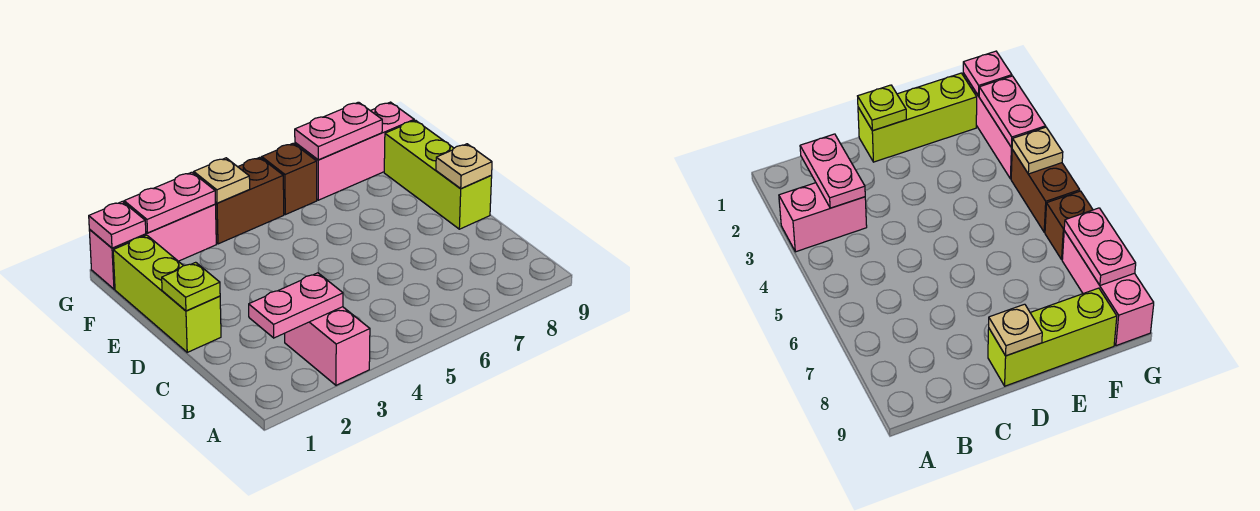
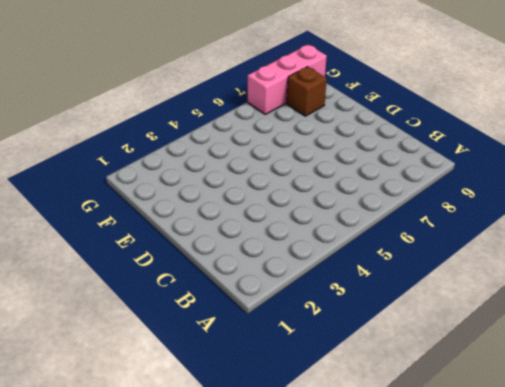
brown brick F8 level 1 -> brown brick G6 level 1
none -> pink brick A3:B3 level 1
none -> lime brick D1:F1 level 1
none -> lime brick D9:F9 level 1

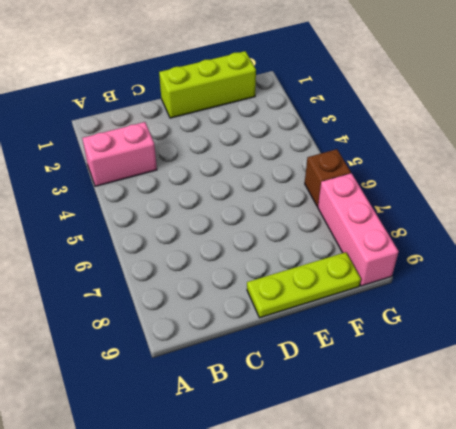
lime plate D9:F9 level 1 -> lime brick D9:F9 level 1
none -> pink brick G1:G3 level 1
none -> brown brick G4:G5 level 1
none -> pink plate B2:B3 level 2

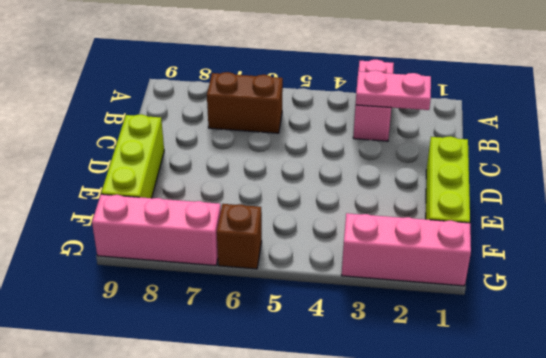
brown brick B6:B7 level 1 -> brown brick G4:G5 level 1
none -> lime plate D1 level 2
none -> tan plate D9 level 2
none -> pink plate G1 level 2

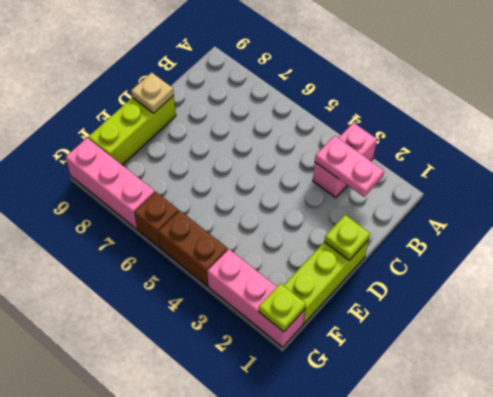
lime plate G1 level 2 -> pink plate G1 level 2
none -> pink plate G2:G3 level 2
none -> tan plate G4 level 2
none -> pink plate G7:G8 level 2

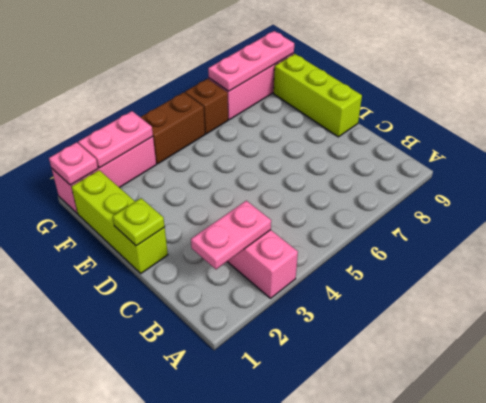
pink plate G7:G9 level 2 -> pink plate G7:G8 level 2
none -> tan plate D9 level 2
none -> tan plate G4 level 2

